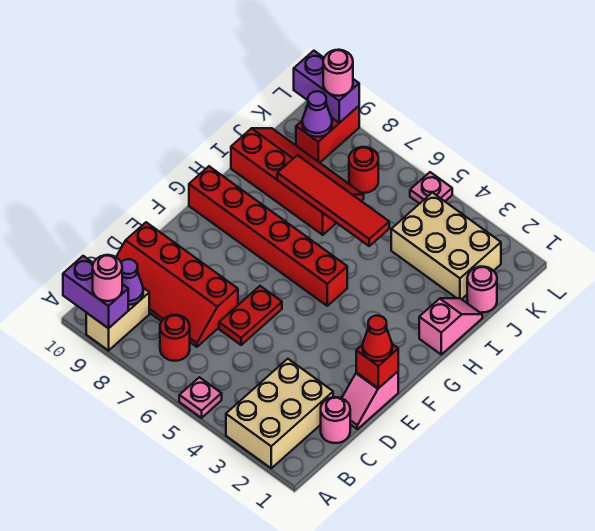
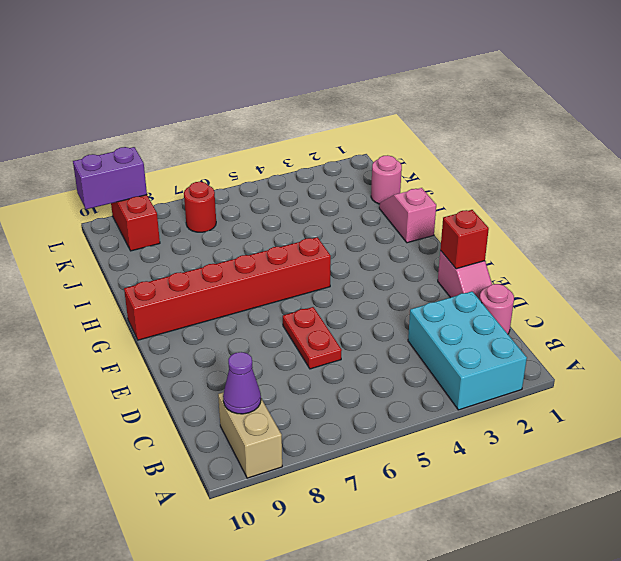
cyan brick A2:C3 level 1 -> tan brick A2:C3 level 1
none -> pink plate A5 level 1
none -> red round brick B7 level 1
none -> red slope C7:D10 level 1 top D

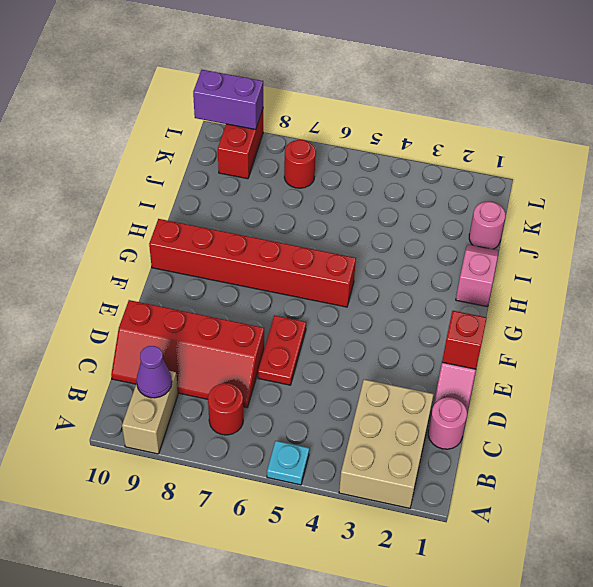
cyan plate A5 level 1 -> pink plate A5 level 1
none -> red slope I7:J10 level 1 top I
none -> tan brick J2:K4 level 1
none -> pink plate L5 level 1

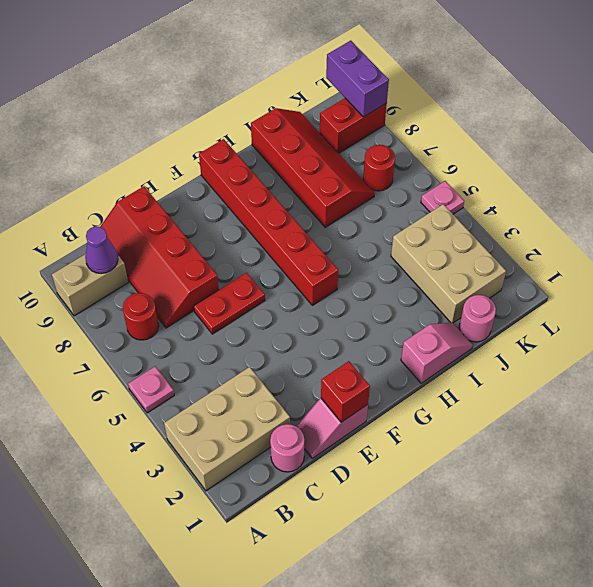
none -> purple brick A9:A10 level 2
none -> red tile I5:I8 level 2
none -> purple cone K9 level 2

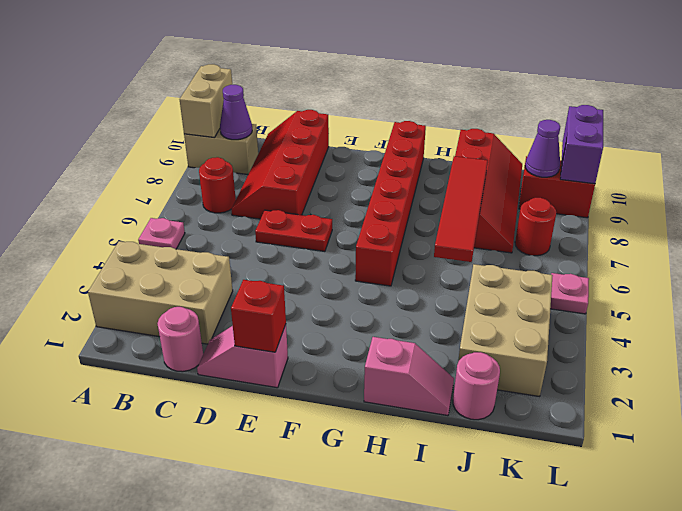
tan brick A9:A10 level 2 -> purple brick A9:A10 level 2
none -> pink round brick A9 level 3
none -> red cone E1 level 3
none -> pink round brick L9 level 3

